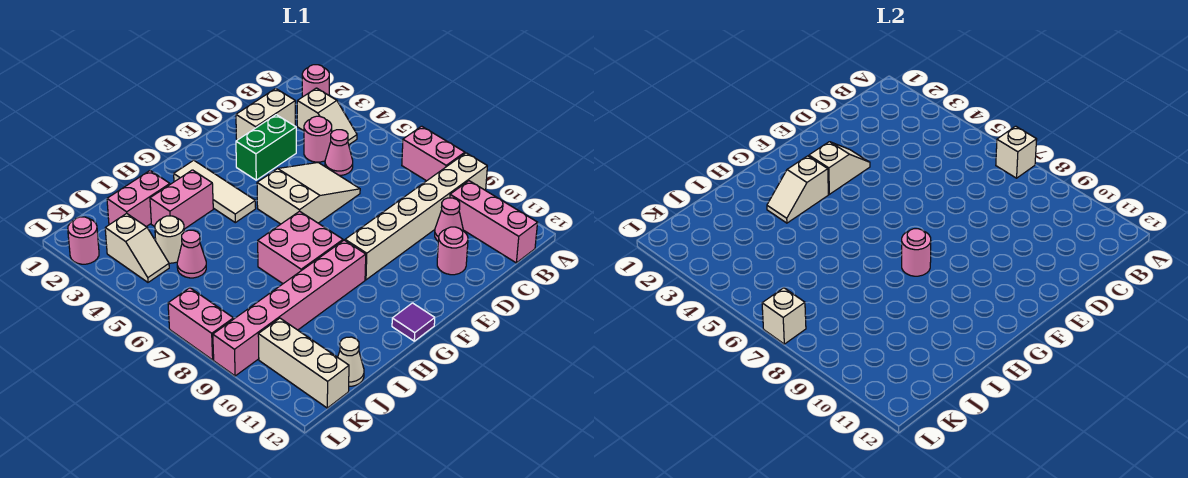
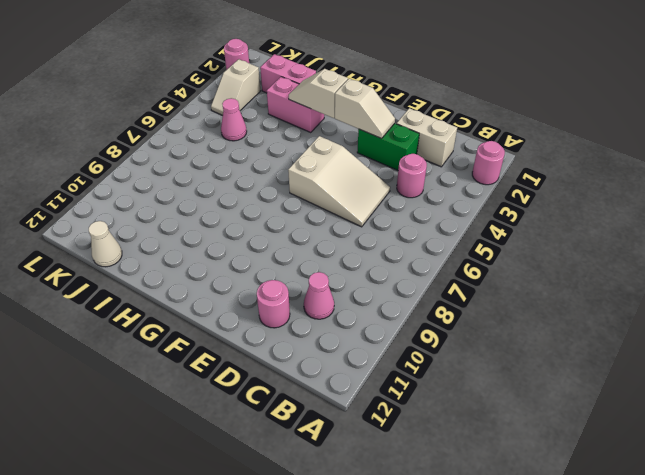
none -> pink brick A7:A8 level 1
none -> white brick A9:F9 level 1
none -> white slope B3:B4 level 1 top 3
none -> pink brick B10:B12 level 1

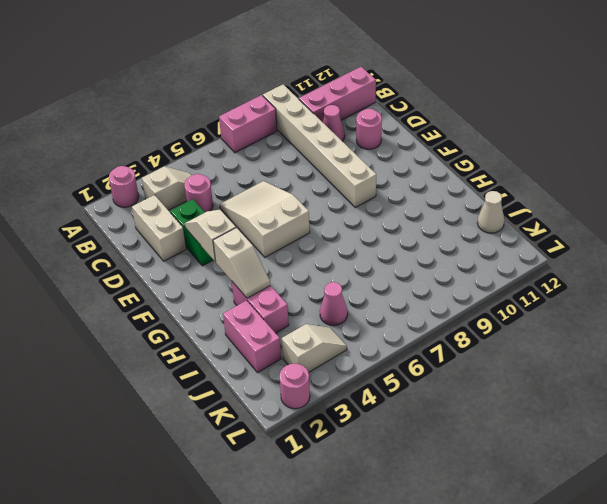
none -> pink cone C5 level 1
none -> white tile G2:G4 level 1
none -> pink brick G7:H8 level 1
none -> pink brick G9:L9 level 1

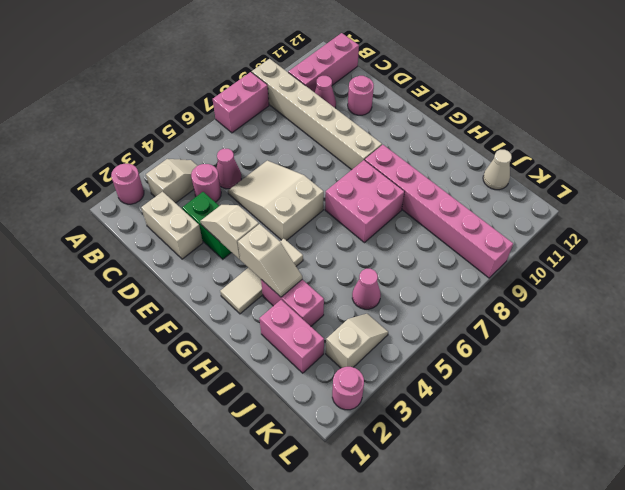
none -> purple tile G12 level 1
none -> white round brick J4 level 1
none -> white brick K10:K12 level 1
none -> pink brick L7:L8 level 1

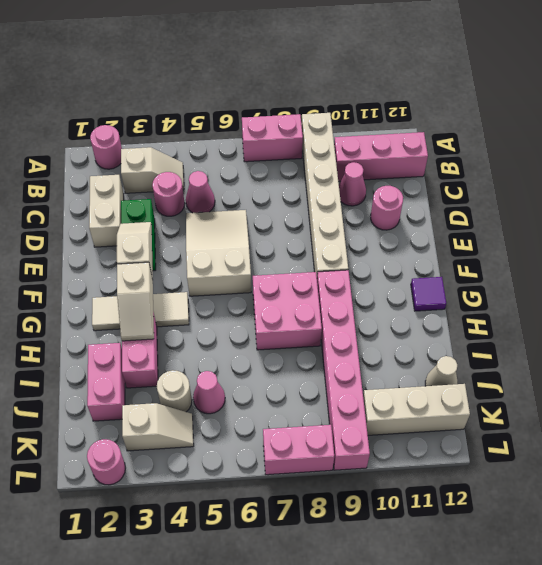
none -> white brick A7 level 2
none -> pink round brick G8 level 2
none -> white brick L7 level 2

